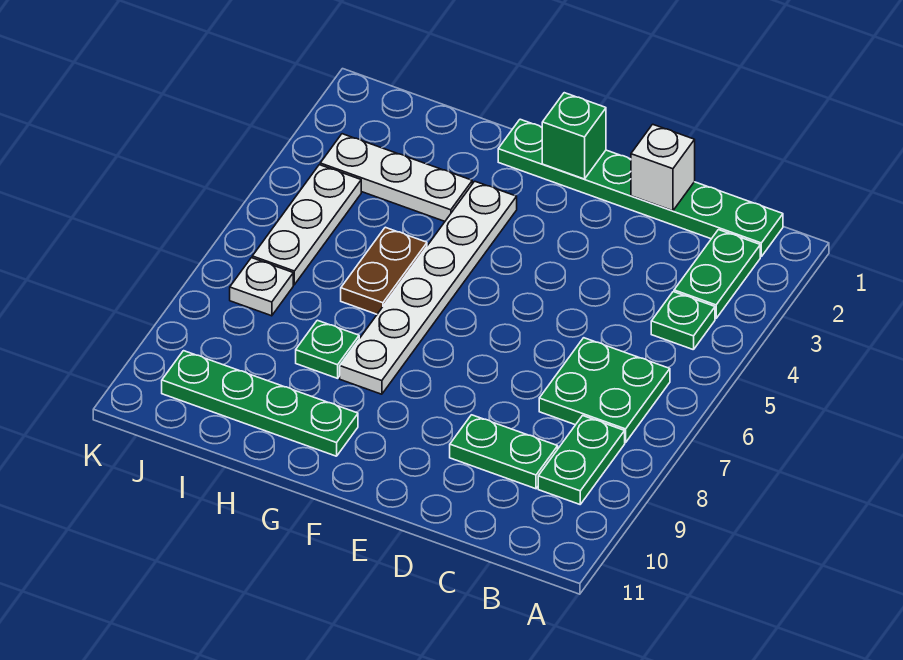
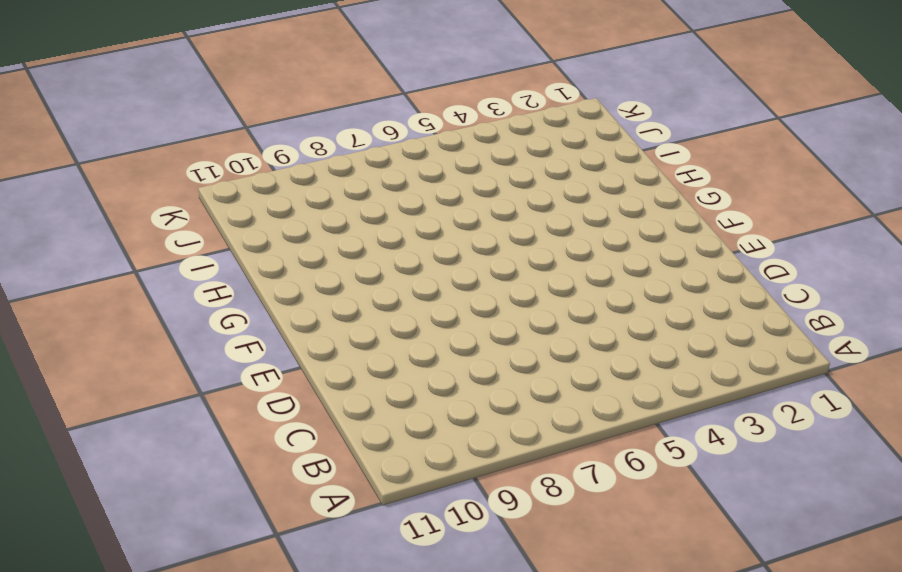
none -> green plate B1:G1 level 1
none -> green plate B2:B3 level 1
none -> green plate B4 level 1

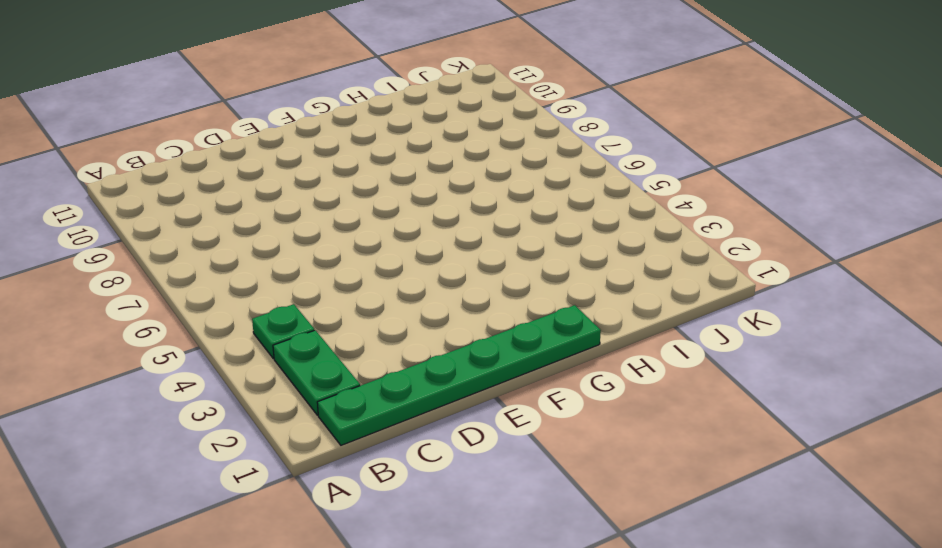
none -> green plate B6:C7 level 1
none -> green plate B8:B9 level 1
none -> green plate C9:D9 level 1

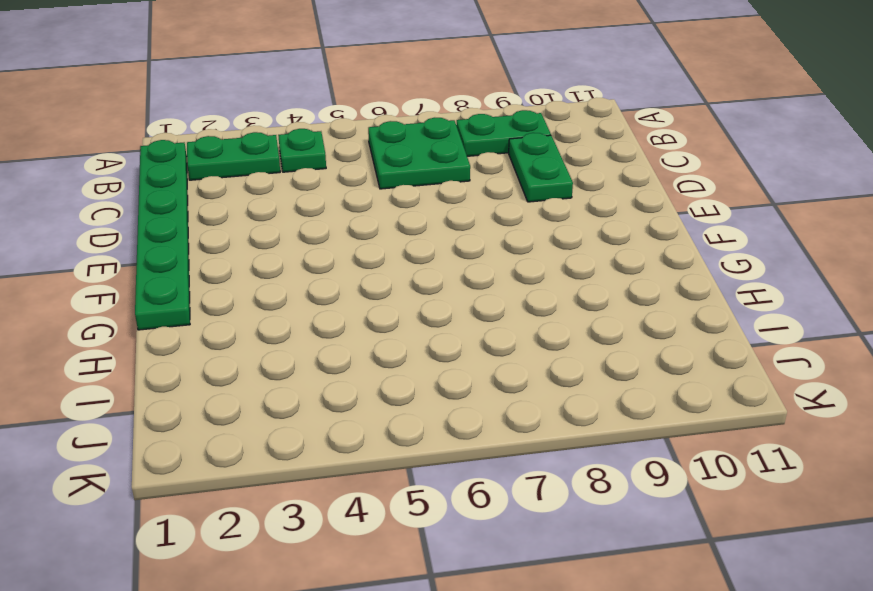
none -> white plate G3:G8 level 1
none -> green plate G10:J10 level 1
none -> white plate H3:J3 level 1

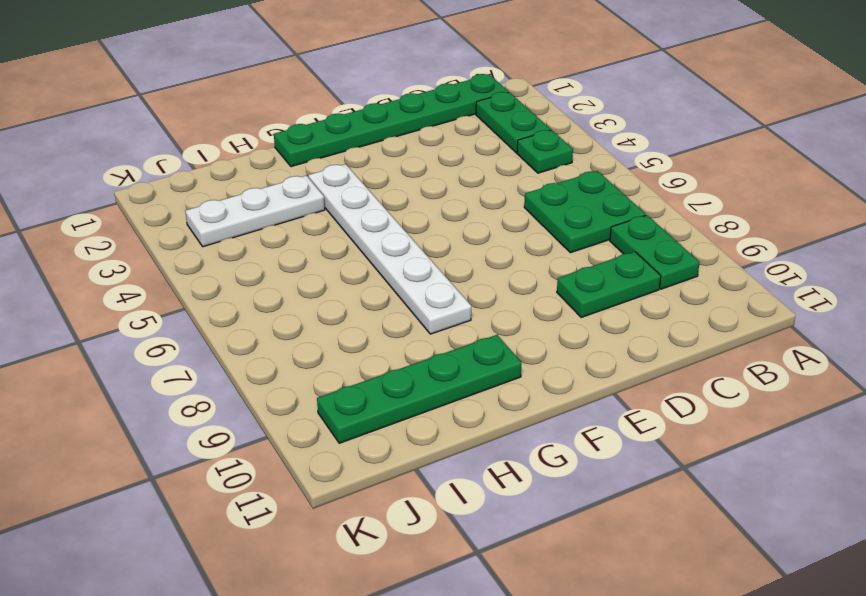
none -> brown plate H5:H6 level 1
none -> green plate H8 level 1
none -> white plate J4:J6 level 1

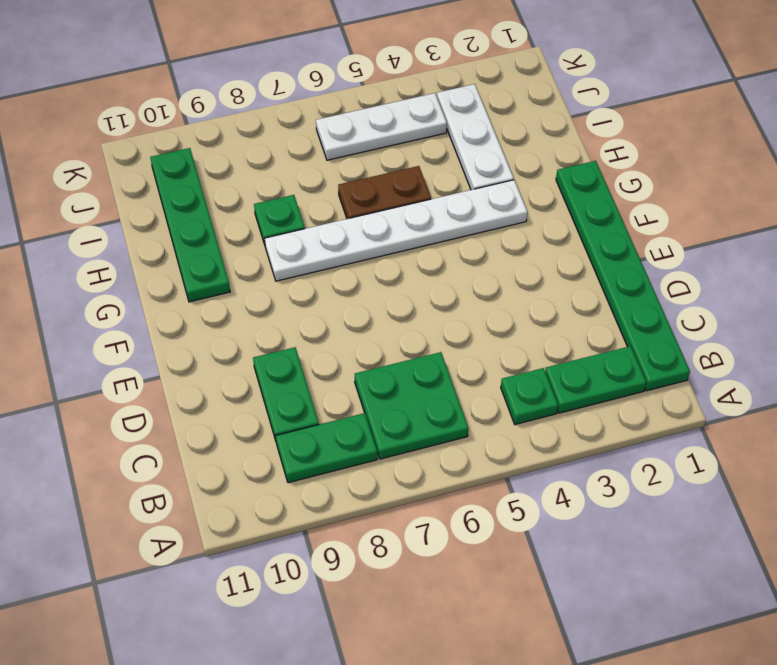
none -> white plate J7 level 1
none -> white brick D1 level 2
none -> green brick F1 level 2

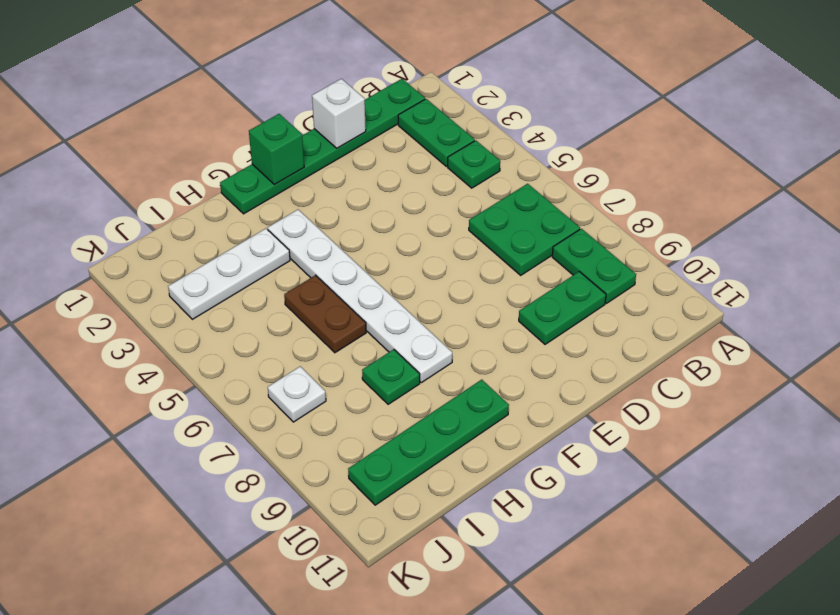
none -> white plate J4:J6 level 1

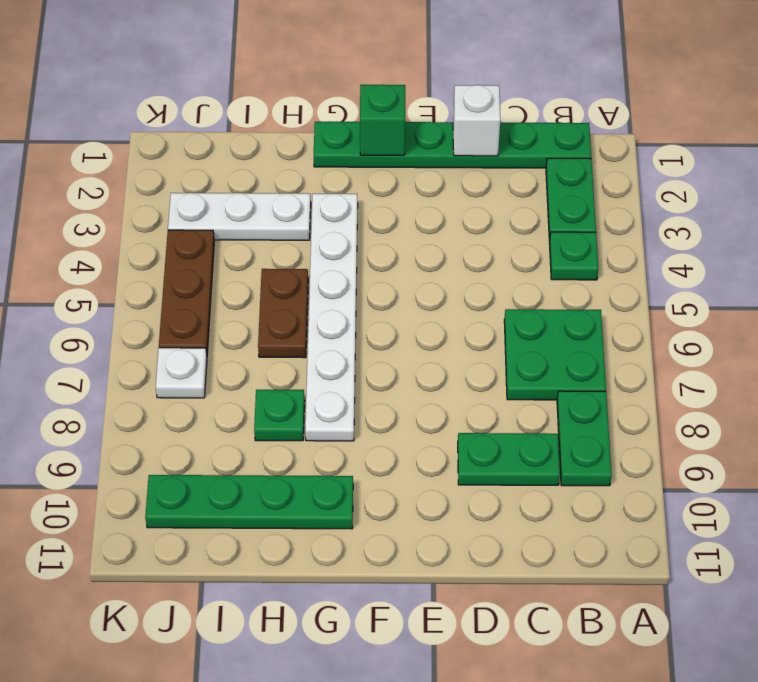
brown plate J4:J6 level 1 -> white plate J4:J6 level 1

